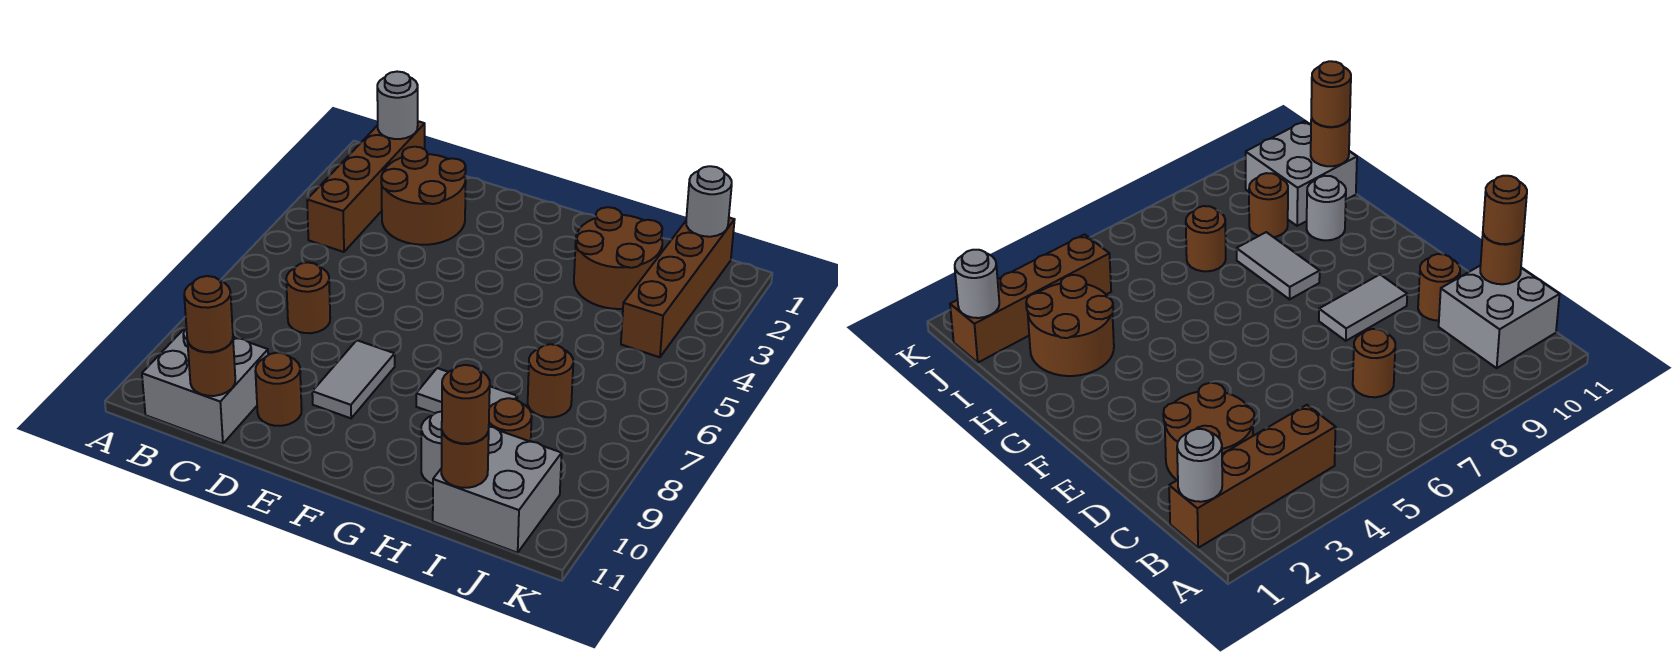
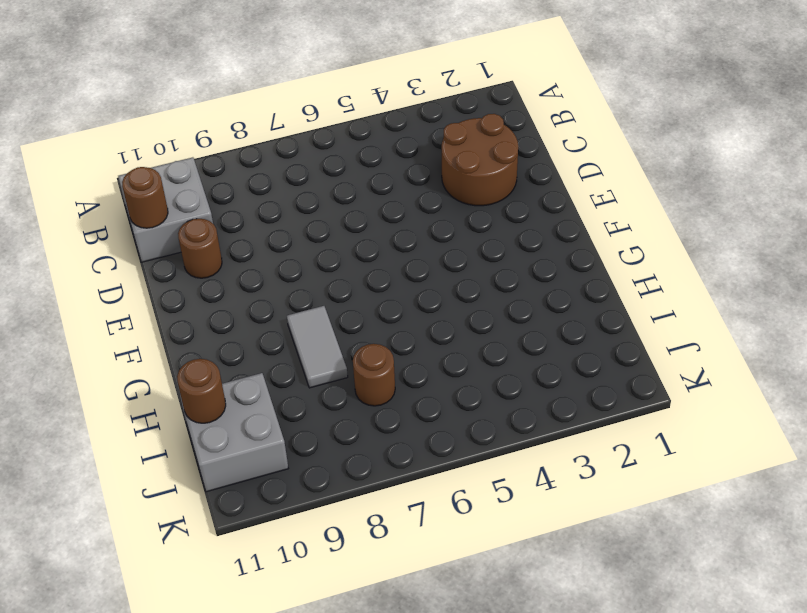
none -> brown brick B1:B4 level 1
none -> brown round brick C7 level 1
none -> grey tile E8:E9 level 1

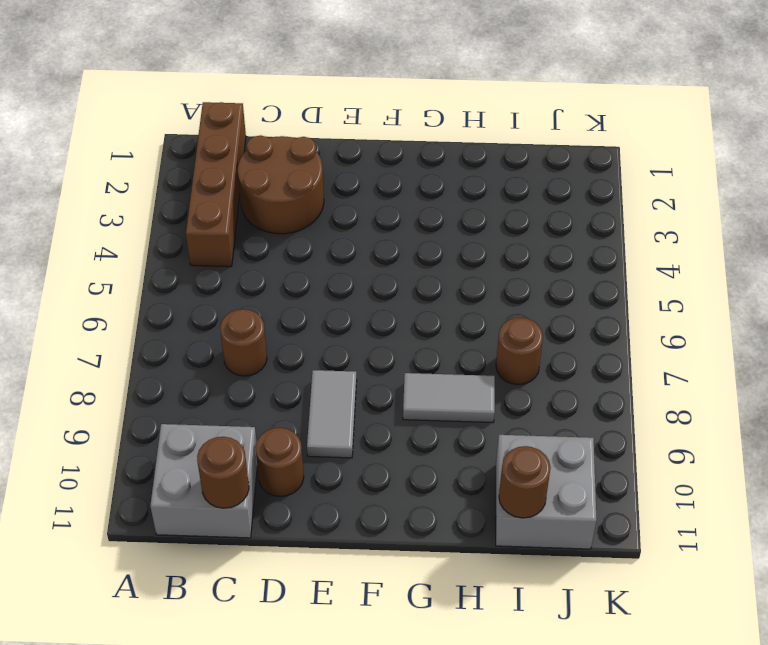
none -> brown round brick H2:I3 level 1
none -> grey round brick H10 level 1
none -> brown round brick I9 level 1

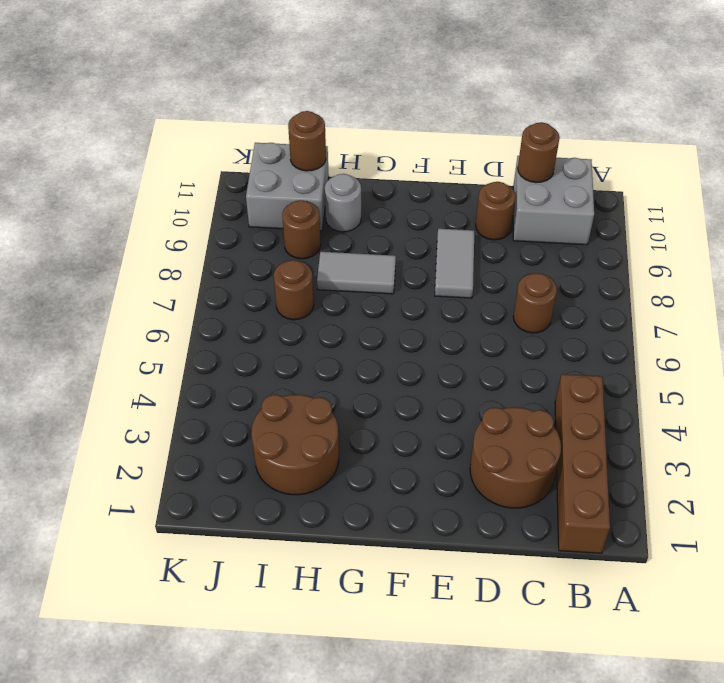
none -> brown brick J1:J4 level 1
none -> grey round brick B1 level 2
none -> grey round brick J1 level 2

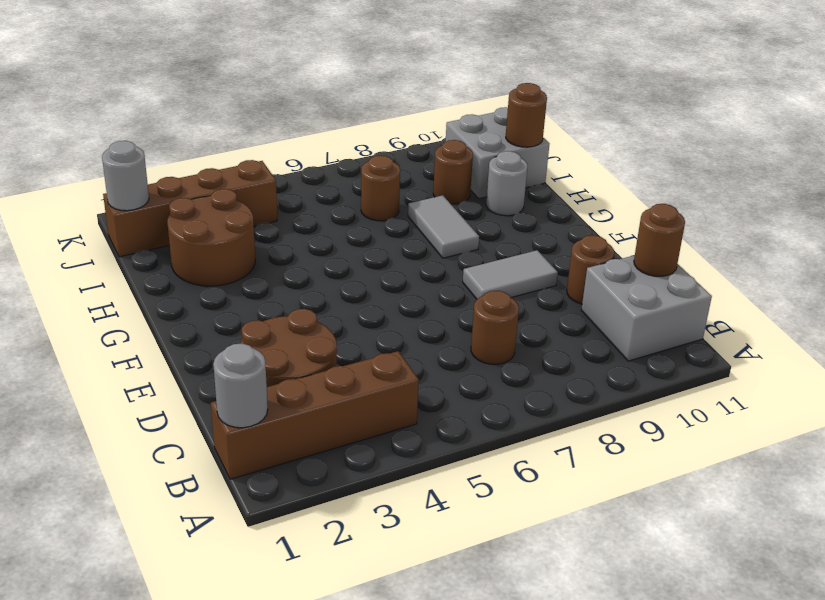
none -> brown round brick C11 level 3
none -> brown round brick I11 level 3

